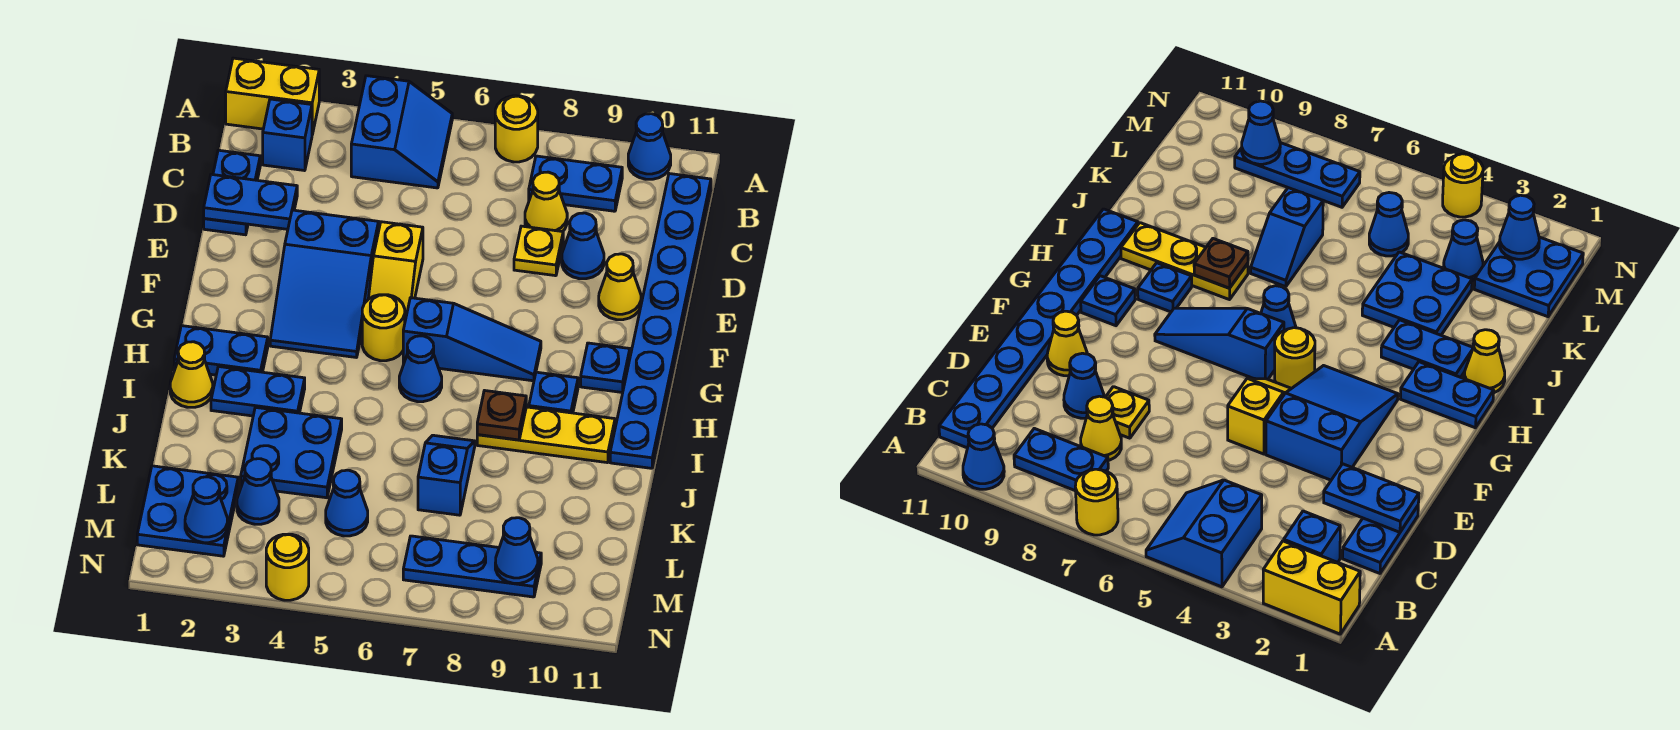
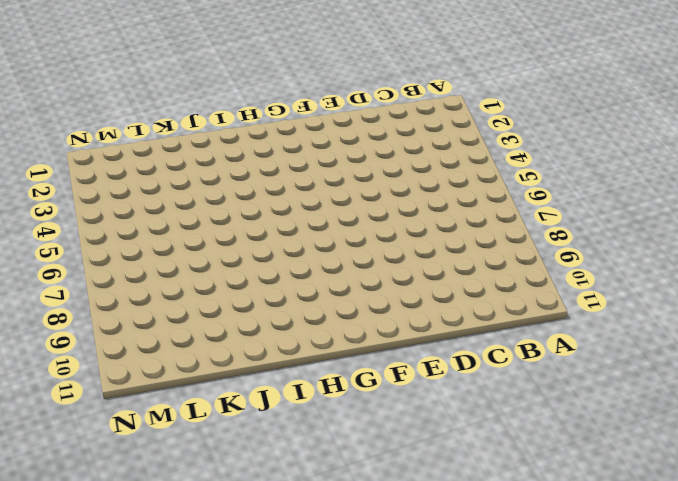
none -> yellow brick A1:A2 level 1
none -> blue slope A4:B5 level 1 top 4
none -> yellow round brick A7 level 1
none -> blue cone A10 level 1

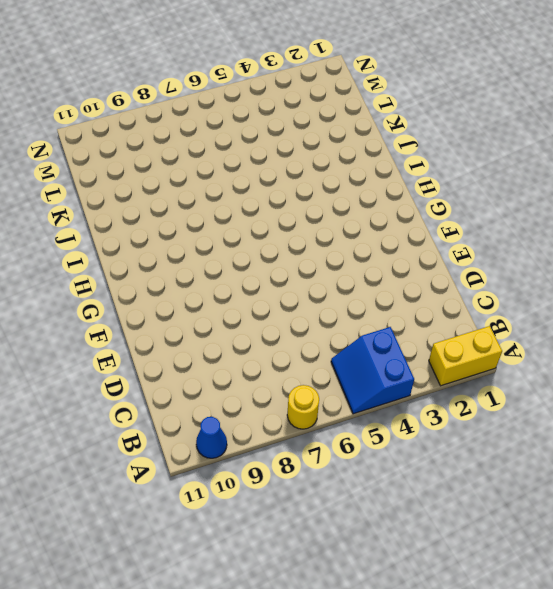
none -> blue brick B2 level 1
none -> blue plate B8:B9 level 1
none -> blue plate B11:I11 level 1
none -> blue plate C1:D1 level 1

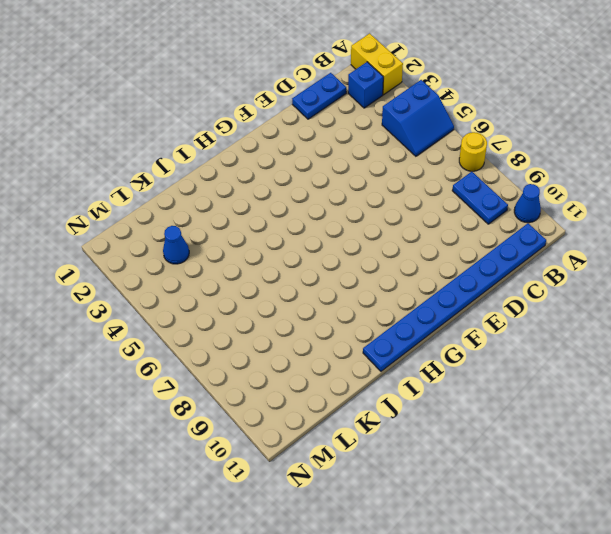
none -> yellow cone C8 level 1
none -> yellow plate D8 level 1
none -> blue cone D9 level 1
none -> blue slope E3:G4 level 1 top E

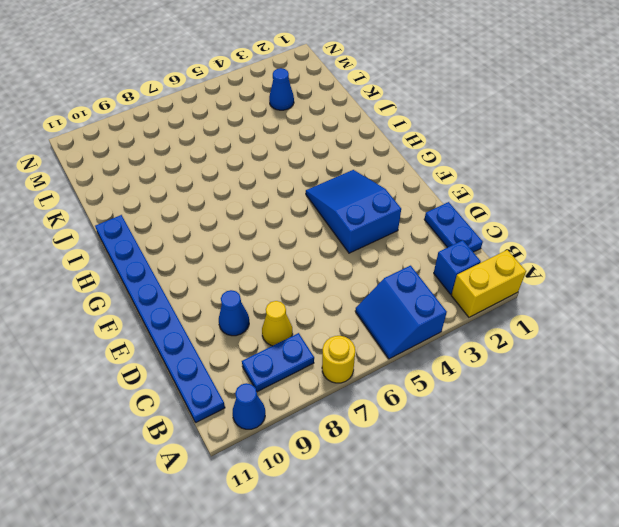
none -> yellow plate D8 level 1
none -> yellow slope E5:F5 level 1 top E
none -> yellow cone E10 level 1
none -> yellow round brick G5 level 1

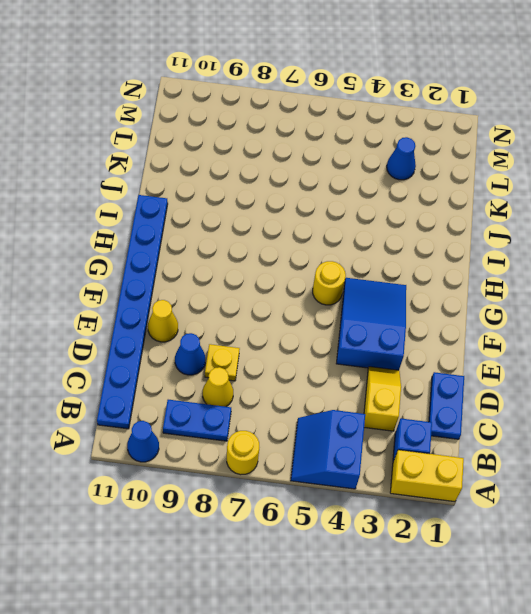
yellow slope C3:D3 level 1 top C -> yellow slope E5:F5 level 1 top E
none -> blue slope G6:G8 level 1 top 6
none -> blue plate G10 level 1
none -> blue plate H1:H2 level 1
none -> blue cone H6 level 1

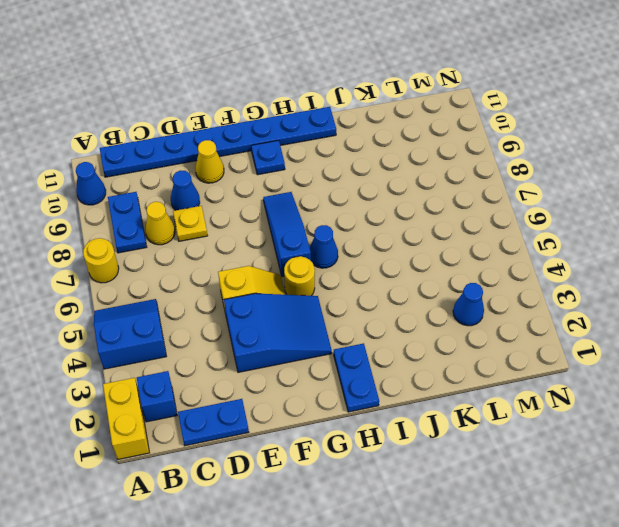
none -> blue plate H9 level 1
none -> yellow cone I1 level 1
none -> blue plate I2:I3 level 1
none -> yellow plate I8:I10 level 1

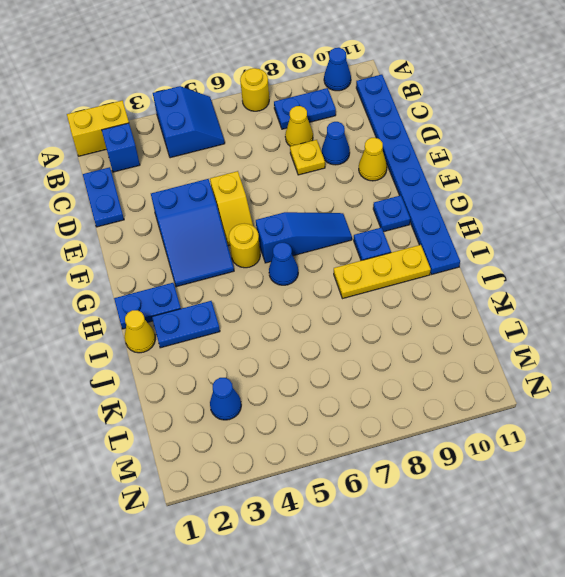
none -> blue plate J3:K4 level 1
none -> blue slope J7:K7 level 1 top K
none -> blue plate L1:M2 level 1
none -> blue cone L5 level 1

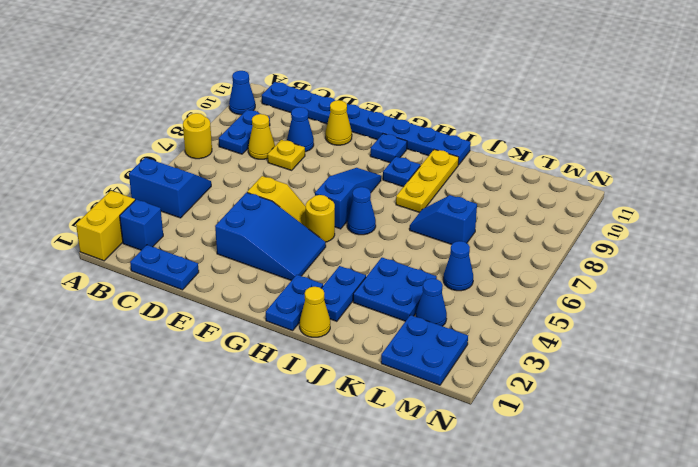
none -> blue plate M7:M9 level 1
none -> yellow round brick N4 level 1
none -> blue plate D1:D2 level 2
none -> brown plate I8 level 2

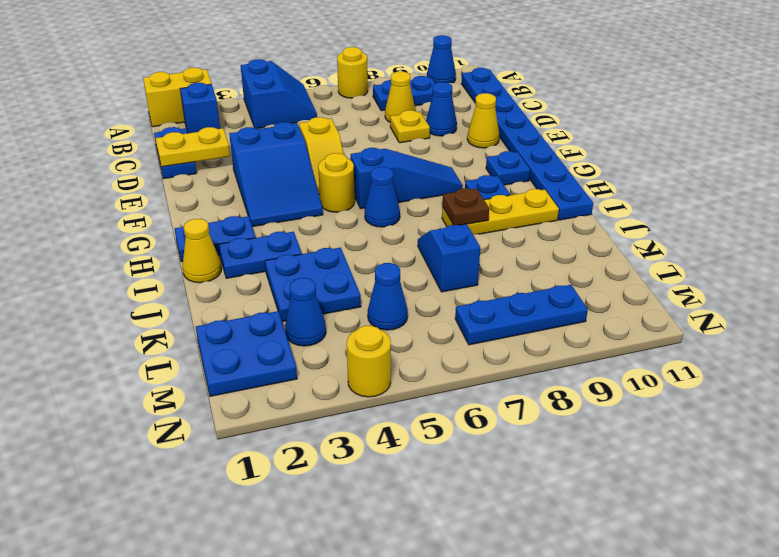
yellow plate D1:D2 level 2 -> blue plate D1:D2 level 2
none -> blue cone M2 level 2
none -> blue cone M9 level 2

